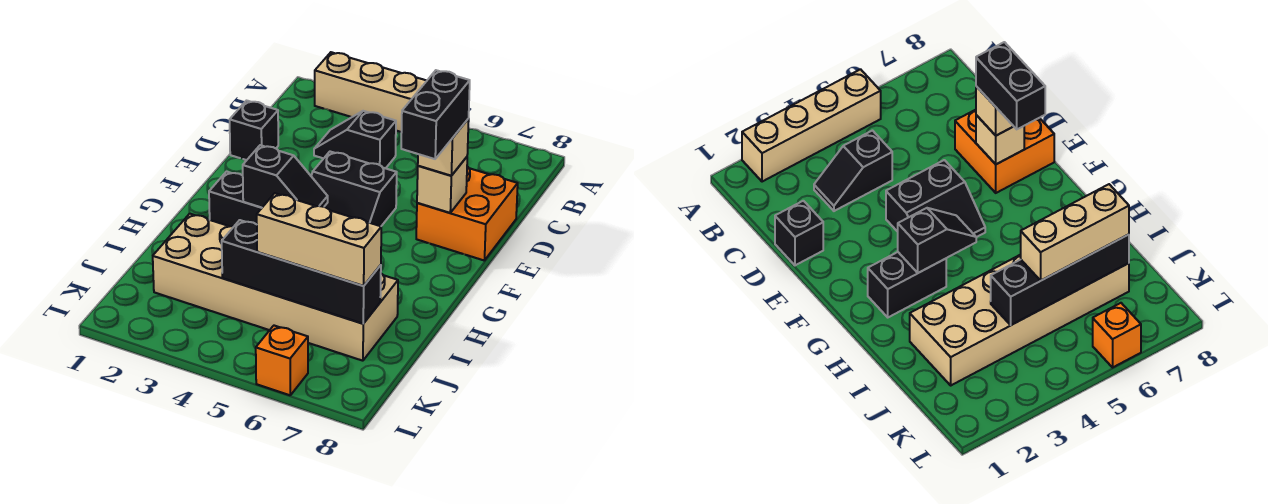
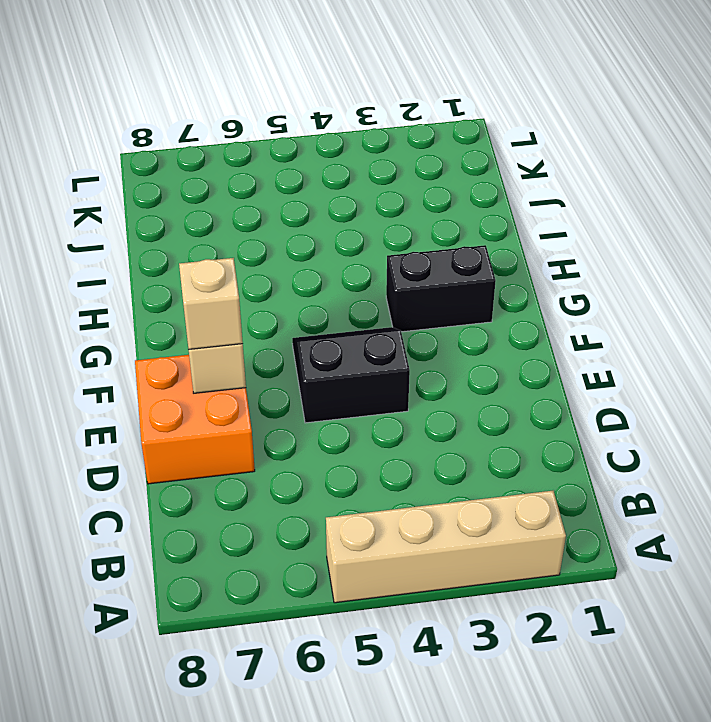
none -> black slope C3:C4 level 1 top 4
none -> black brick D1 level 1
none -> tan brick I2:J7 level 1

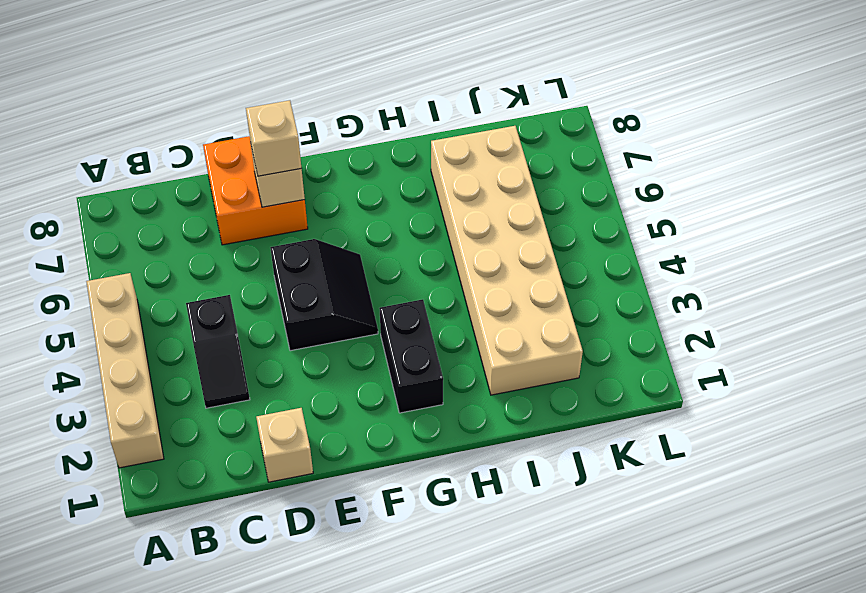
tan brick D1 level 1 -> black brick D1 level 1
none -> orange brick L6 level 1
none -> black slope G3:G4 level 2 top 3
none -> black brick J4:J7 level 2

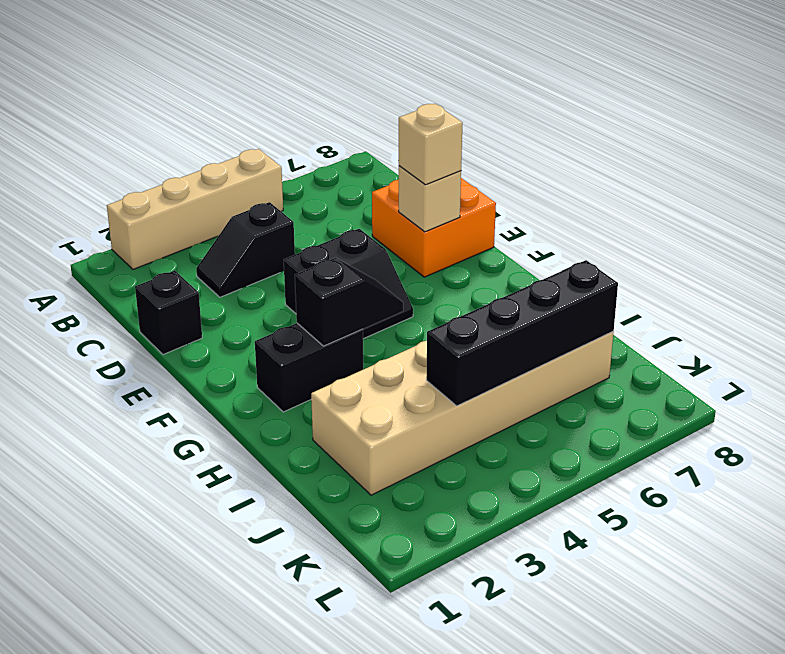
none -> orange brick L6 level 1
none -> tan brick J5:J7 level 3
none -> black brick E7:F7 level 4

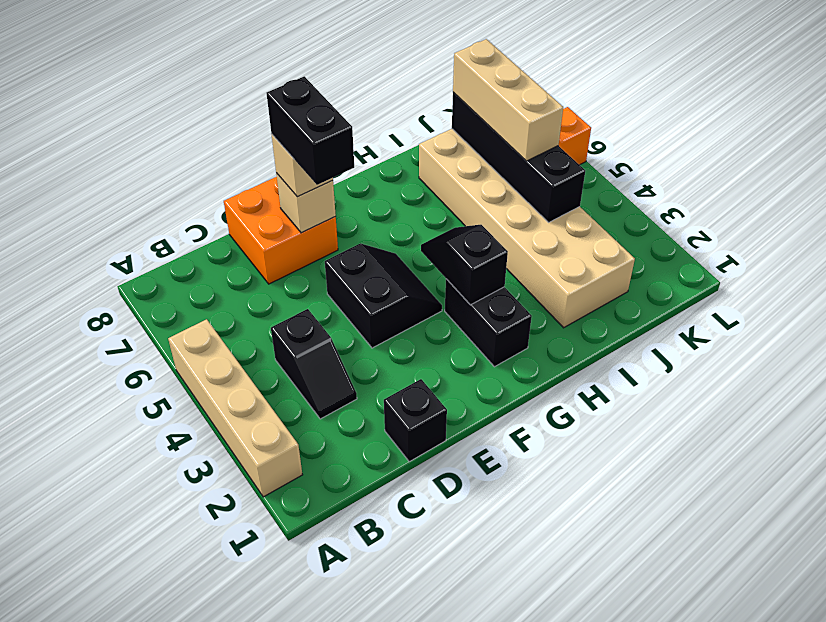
black brick E6:E7 level 4 -> black brick E7:F7 level 4

